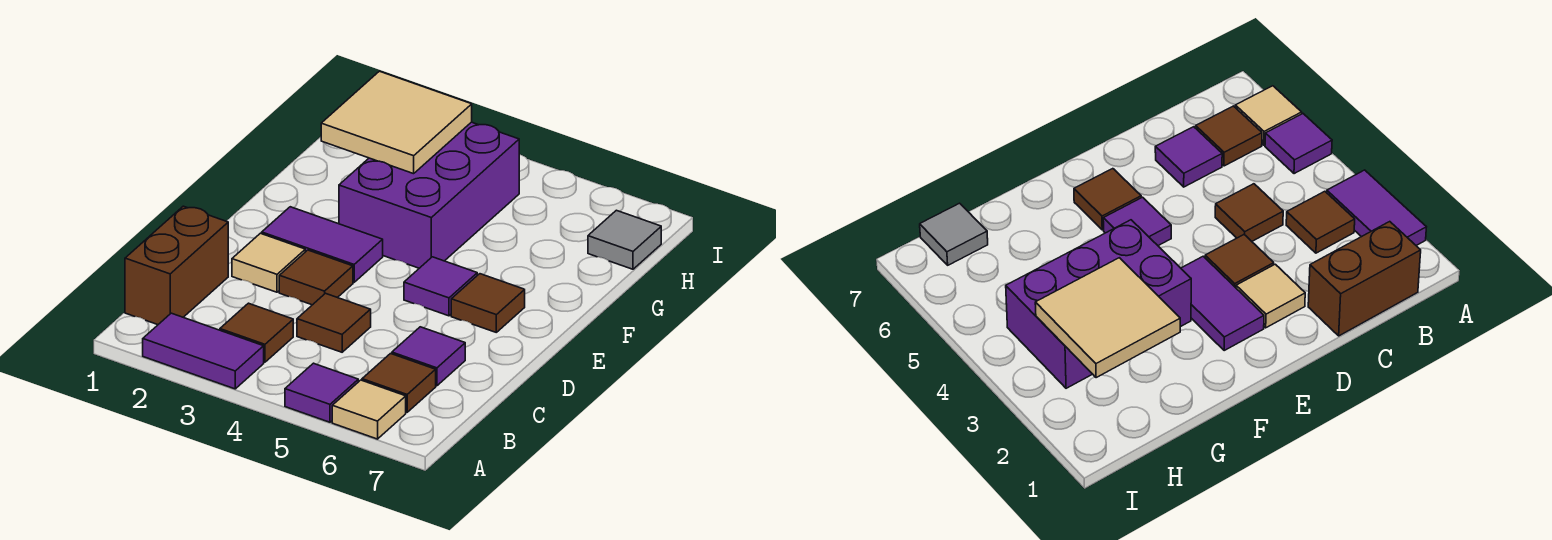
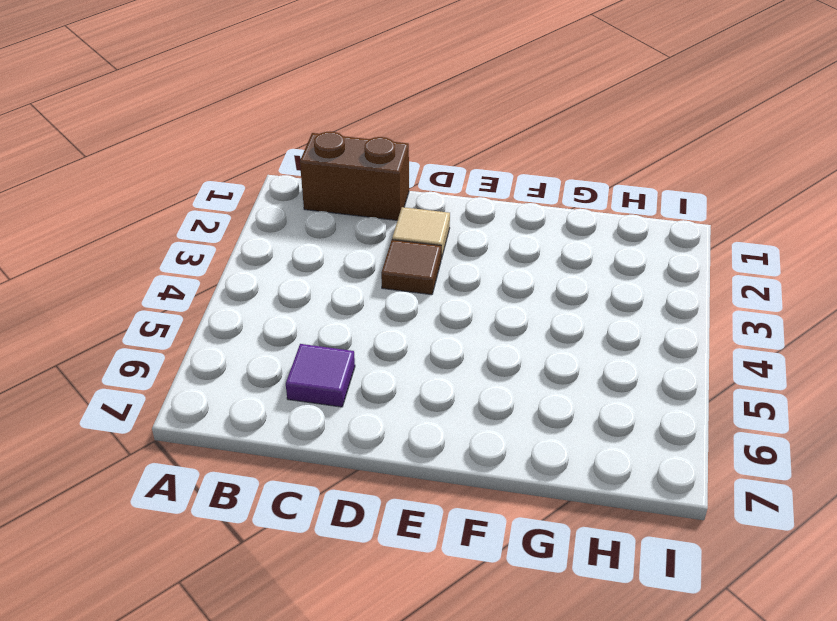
none -> purple tile A2:A3 level 1
none -> purple tile A5 level 1
none -> tan tile A6 level 1

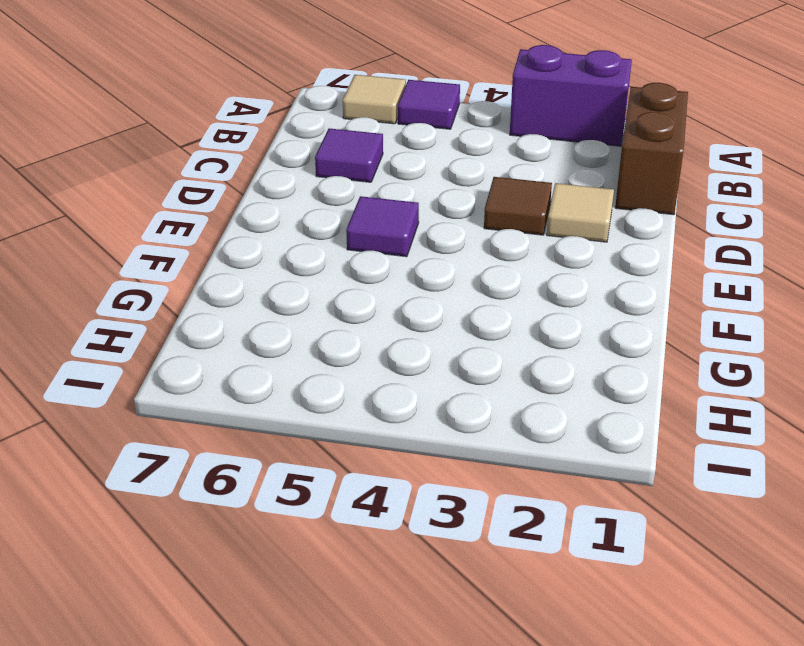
purple brick A2:A3 level 1 -> purple tile A2:A3 level 1
none -> brown tile B3 level 1
none -> brown tile B6 level 1
none -> brown tile C4 level 1

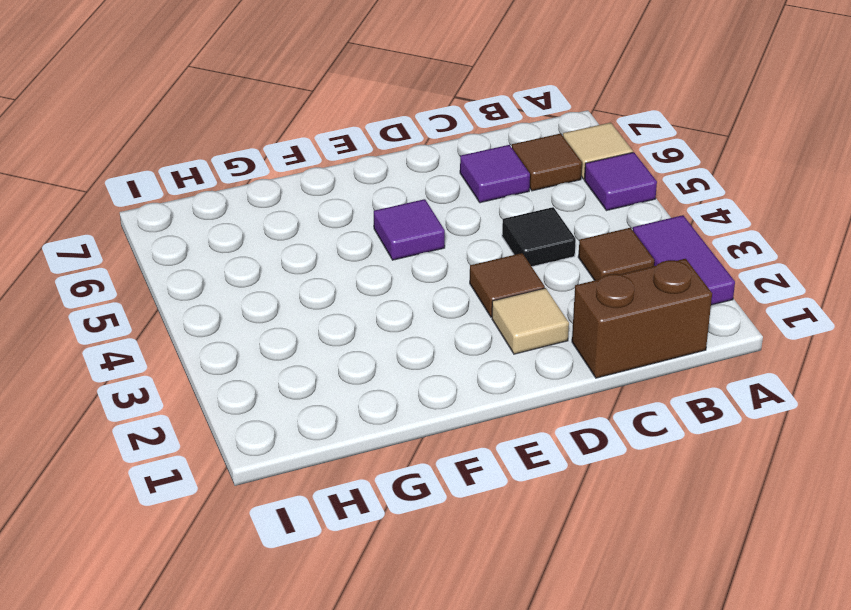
black tile C4 level 1 -> brown tile C4 level 1
none -> purple tile E2:E3 level 1
none -> brown tile E6 level 1
none -> purple brick F3:H4 level 1

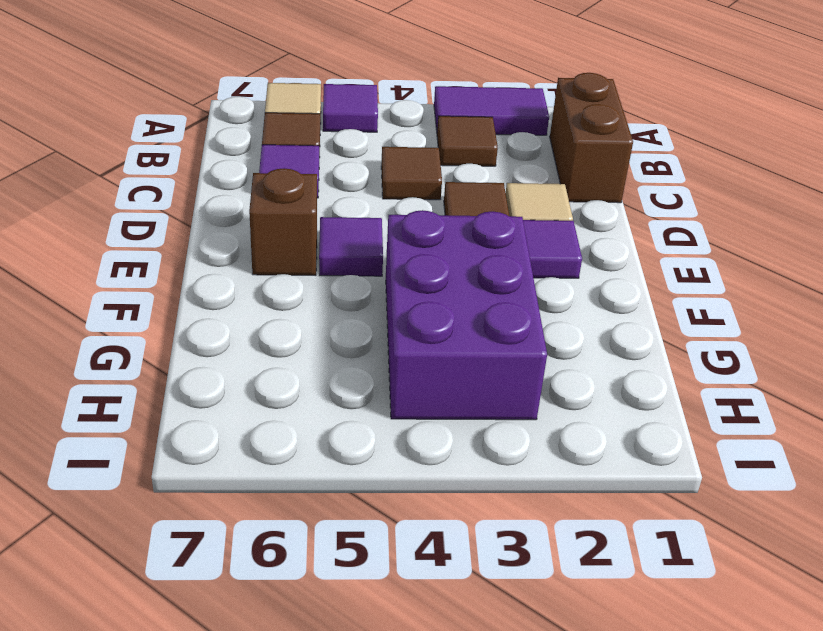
brown brick E6 level 1 -> brown tile E6 level 1
none -> grey tile H7 level 1
none -> tan tile G2:H3 level 2

